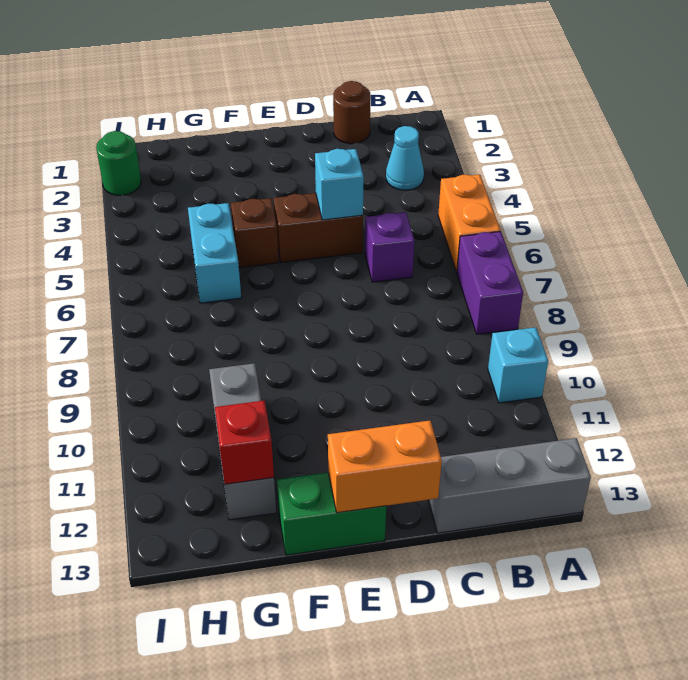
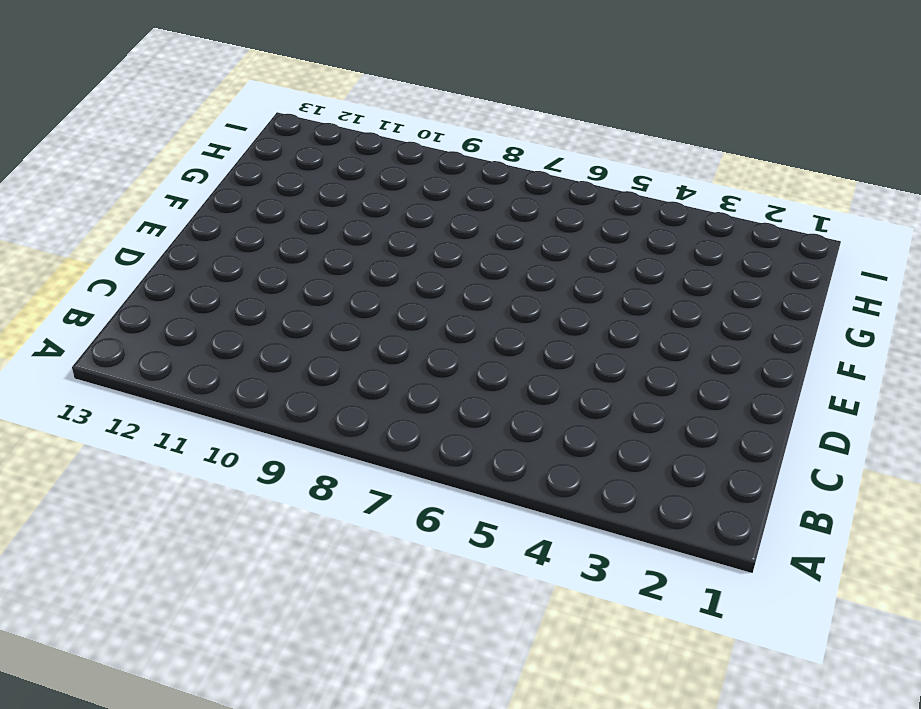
none -> orange brick A5:A6 level 1
none -> purple brick A7:A8 level 1
none -> cyan brick A10 level 1

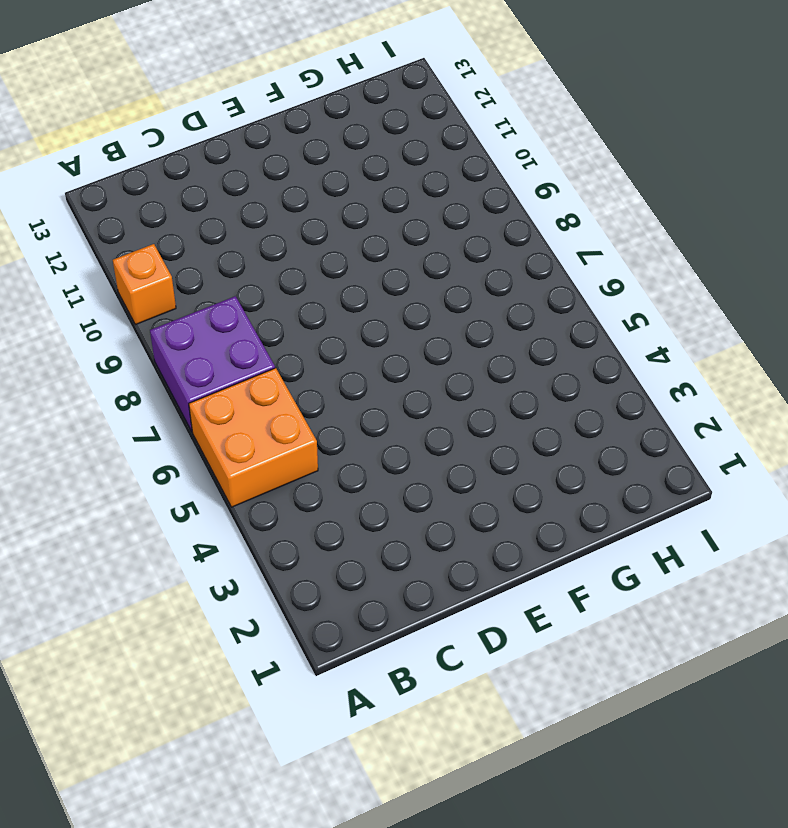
orange brick A5:B6 level 1 -> orange brick A5:A6 level 1
purple brick A7:B8 level 1 -> purple brick A7:A8 level 1
orange brick A10 level 1 -> cyan brick A10 level 1
none -> grey brick A13:C13 level 1
none -> cyan cone B3 level 1
none -> brown round brick C1 level 1

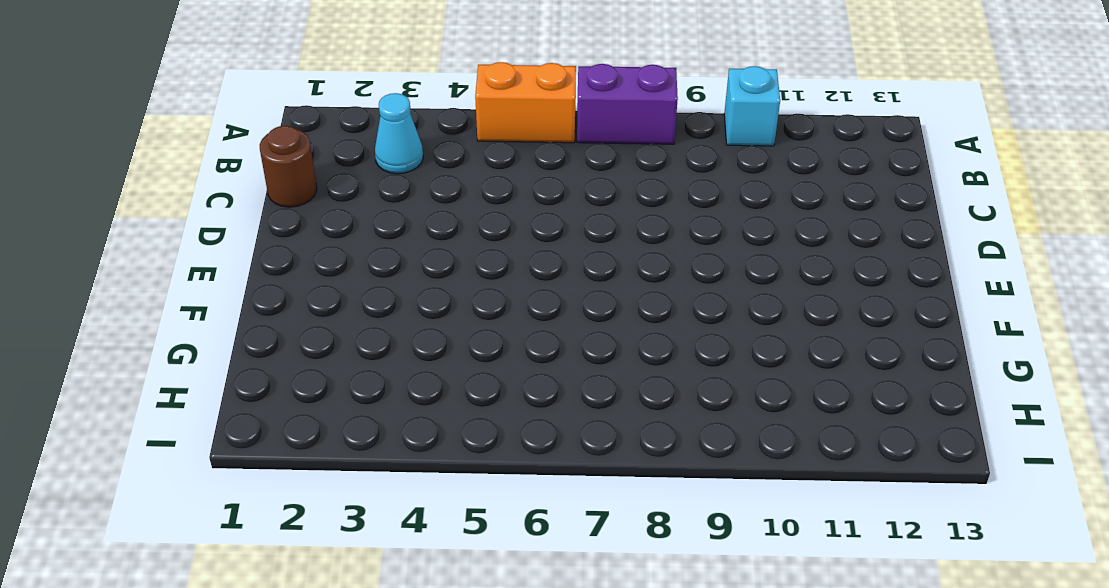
none -> grey brick A13:C13 level 1
none -> purple brick C6 level 1
none -> brown brick D5:E5 level 1

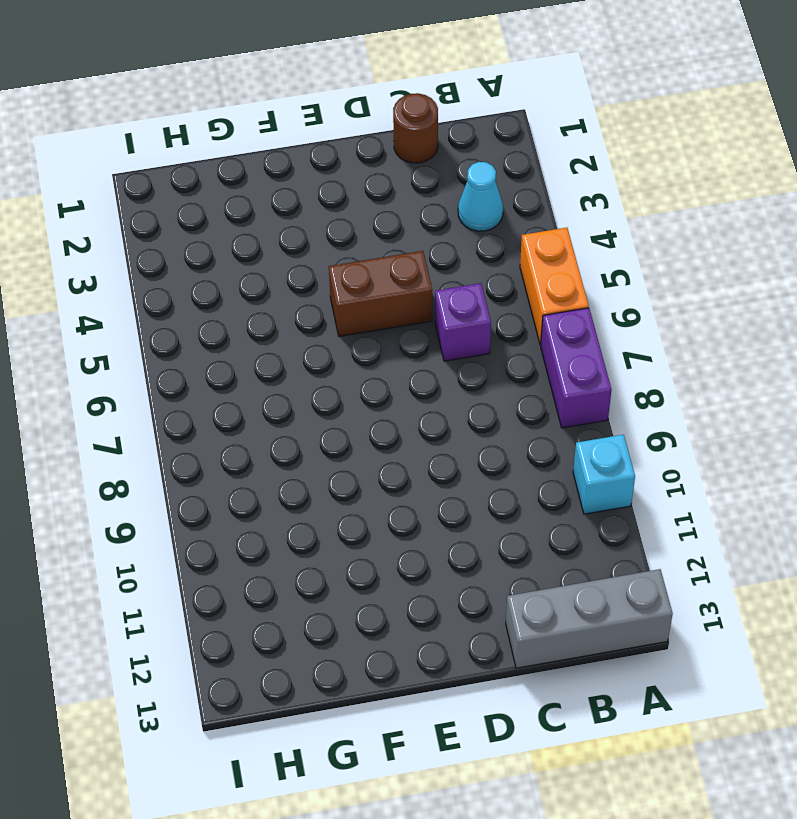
none -> green brick E13:F13 level 1
none -> brown brick F5 level 1
none -> cyan brick G5:G6 level 1

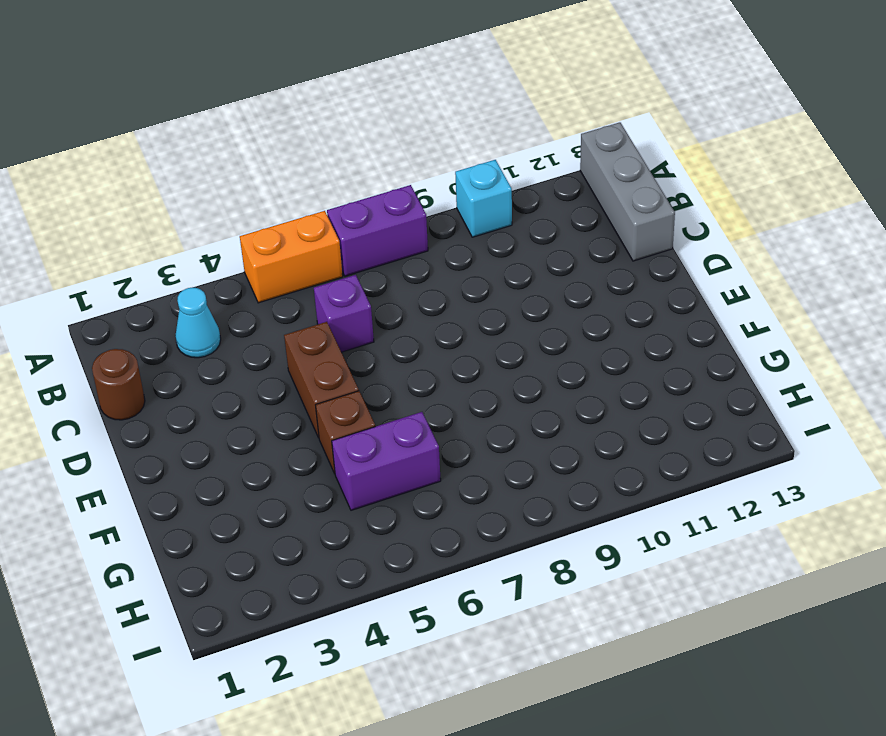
purple brick G5:G6 level 1 -> cyan brick G5:G6 level 1
none -> green brick E13:F13 level 1
none -> grey brick G10:G12 level 1
none -> green round brick I2 level 1

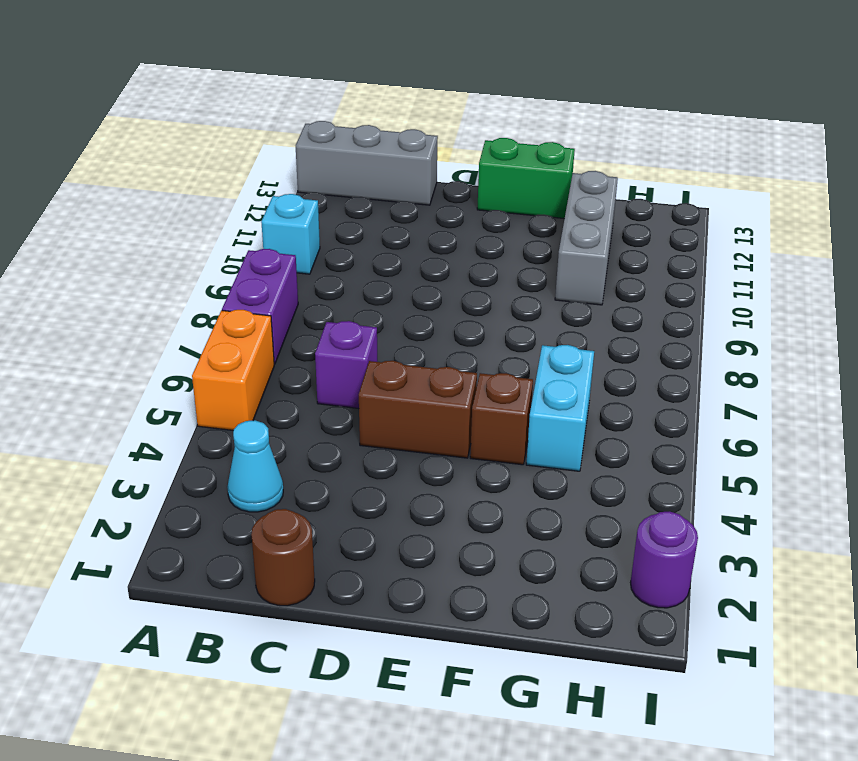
purple round brick I2 level 1 -> green round brick I2 level 1
none -> cyan brick D5 level 2
none -> orange brick D13:E13 level 2
none -> red brick G12 level 2

